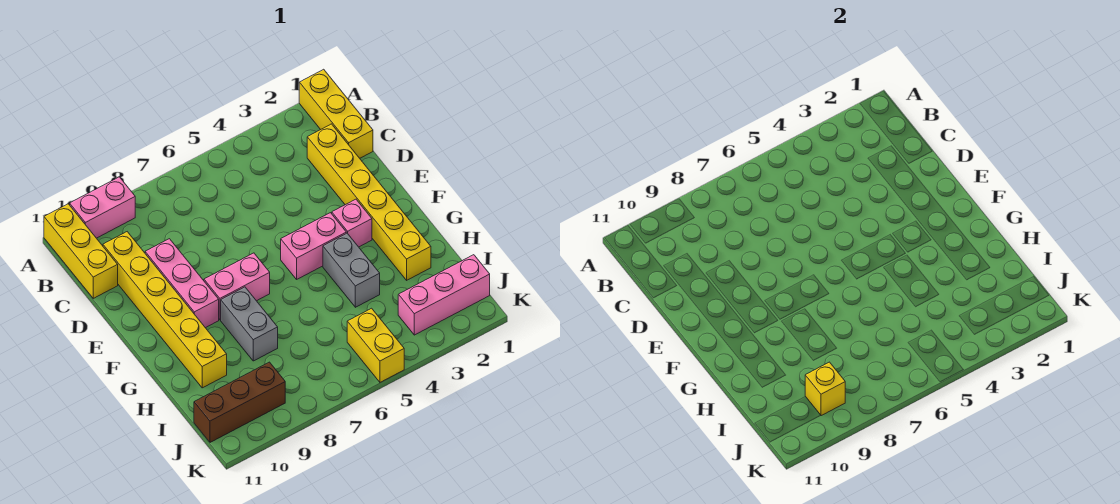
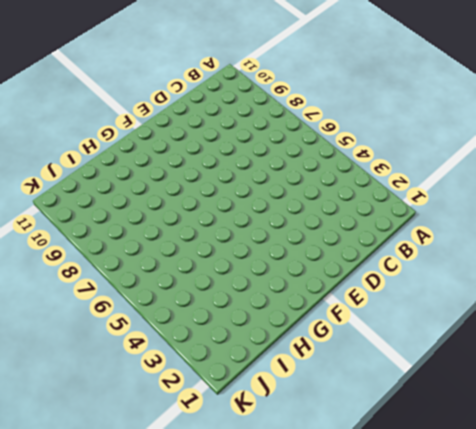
none -> yellow brick A1:C1 level 1
none -> pink brick A9:A10 level 1
none -> yellow brick A11:C11 level 1

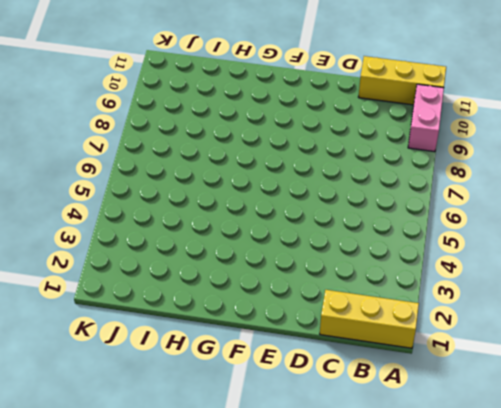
none -> yellow brick C2:H2 level 1
none -> yellow brick C10:H10 level 1
none -> pink brick D9:F9 level 1

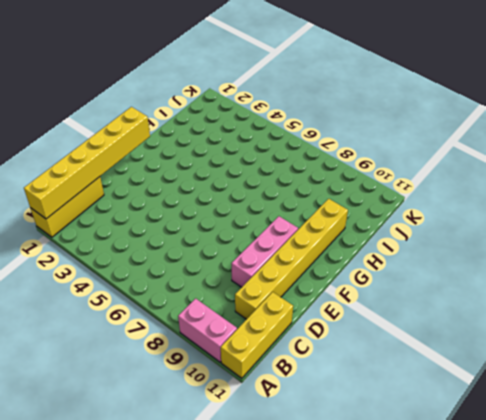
yellow brick A1:F1 level 2 -> yellow brick C2:H2 level 1
none -> pink brick F3 level 1
none -> pink brick F4:F5 level 1
none -> pink brick F7:F8 level 1

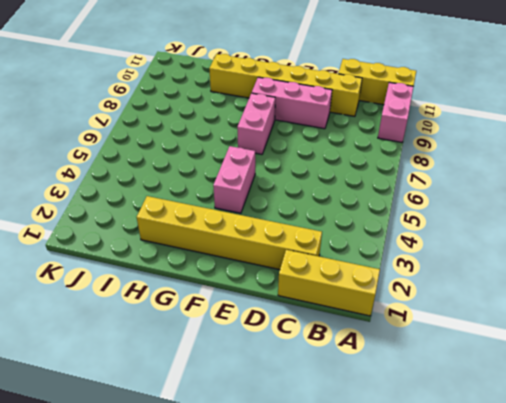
none -> pink brick F3 level 1
none -> grey brick G4:H4 level 1
none -> grey brick G8:H8 level 1

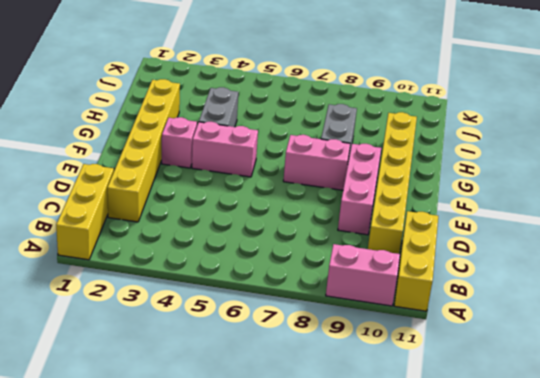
none -> pink brick J1:J3 level 1
none -> yellow brick J5:K5 level 1
none -> brown brick J9:J11 level 1

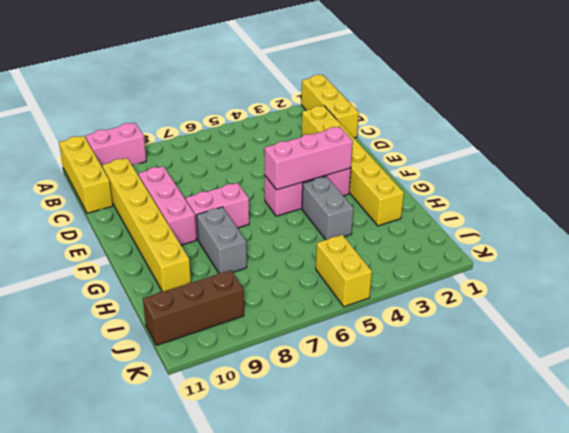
pink brick F3:F5 level 2 -> pink brick J1:J3 level 1
none -> yellow brick J9 level 2

